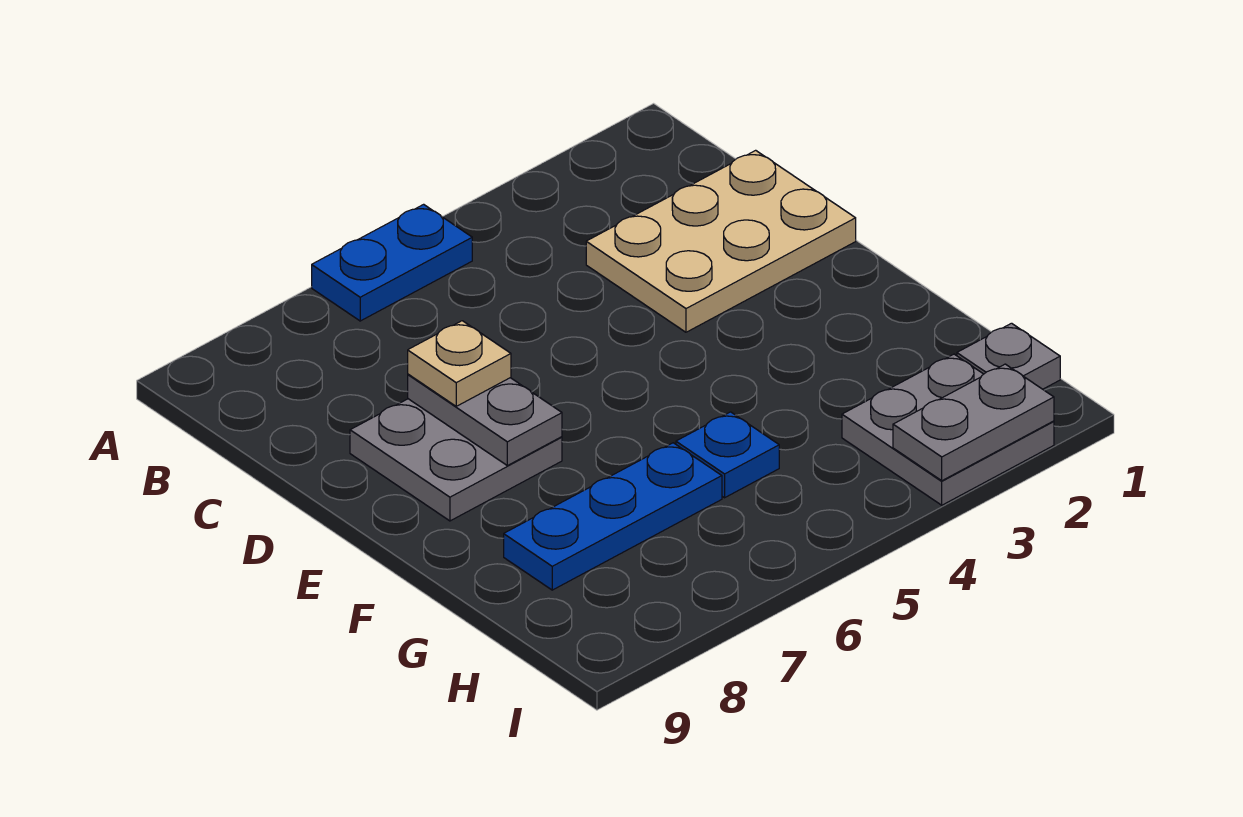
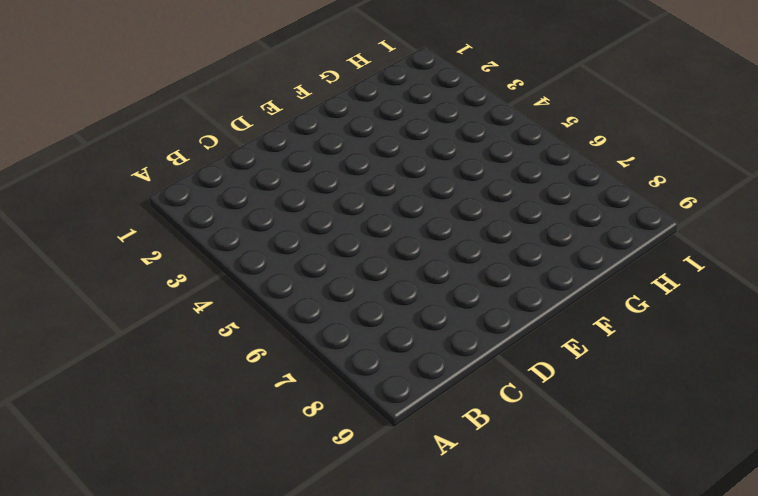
none -> blue plate A5:A6 level 1
none -> tan plate C1:D3 level 1

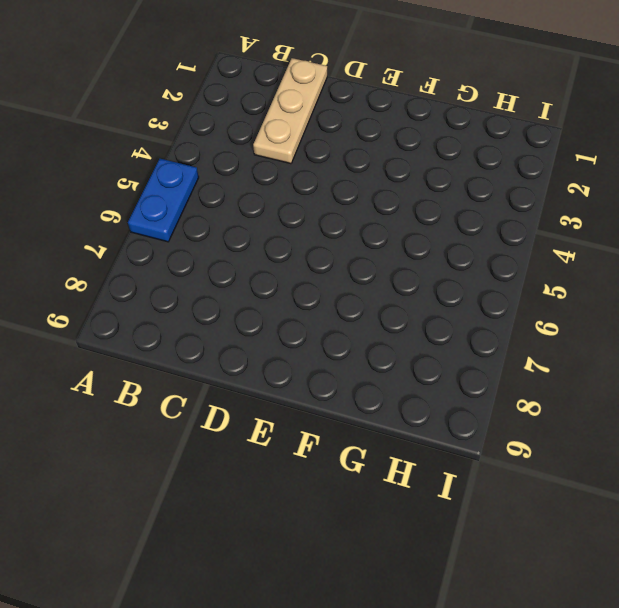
tan plate C1:C3 level 1 -> tan plate C1:D3 level 1
none -> grey plate D7:E8 level 1
none -> blue plate G5 level 1

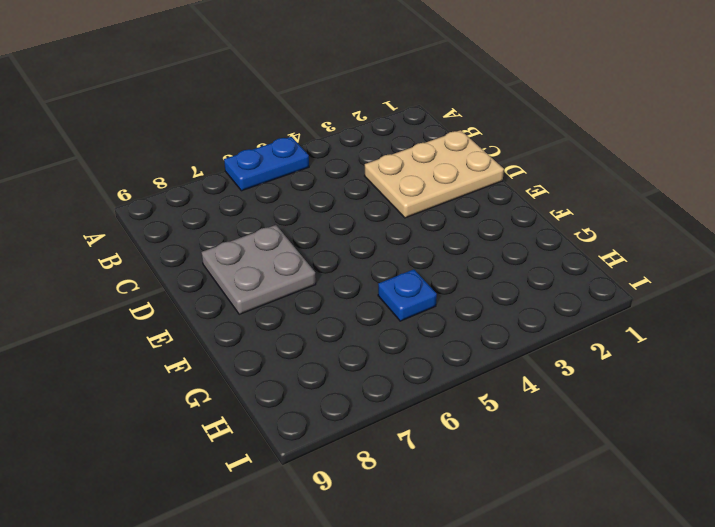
none -> blue plate G6:G8 level 1
none -> grey plate H1 level 1

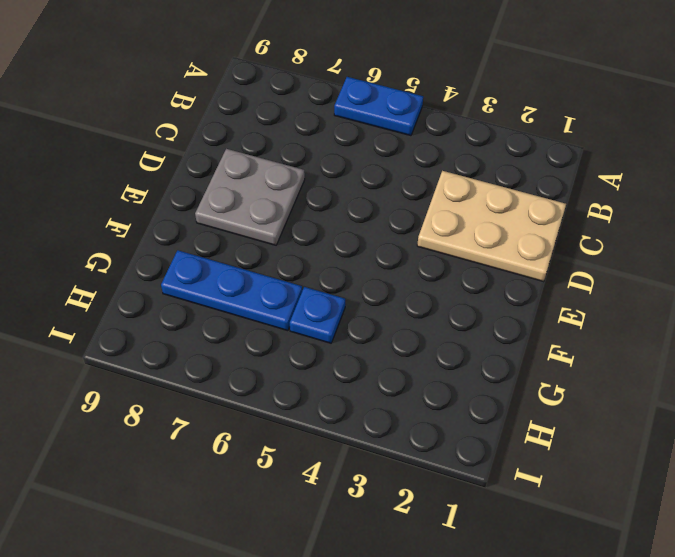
none -> grey plate H1 level 1
none -> grey plate H2:I3 level 1

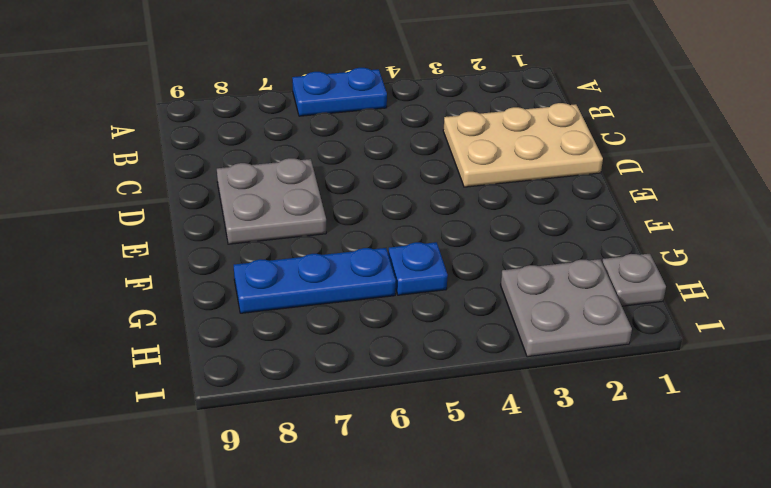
none -> grey plate D7:E7 level 2
none -> grey plate I2:I3 level 2

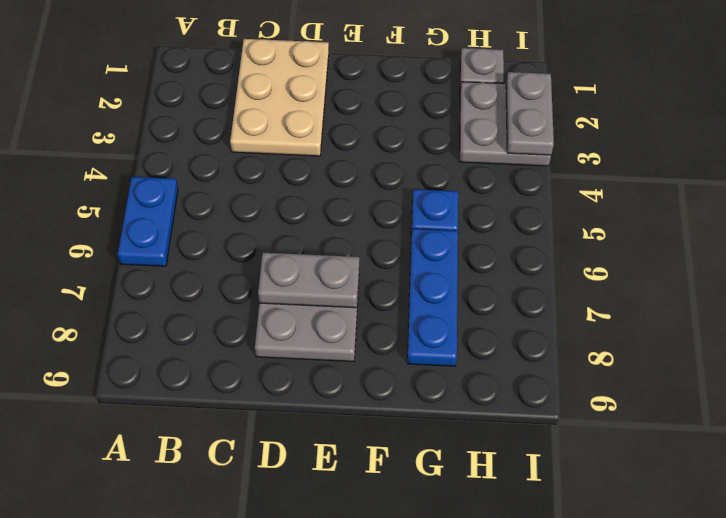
none -> tan plate D7 level 3

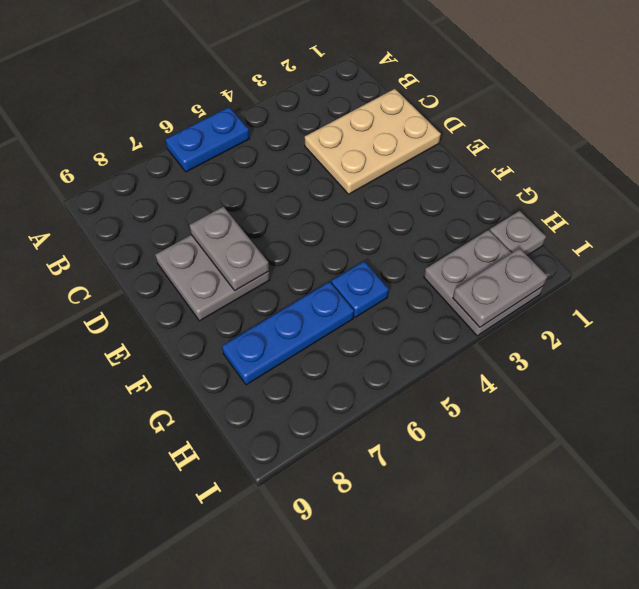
none -> tan plate D7 level 3

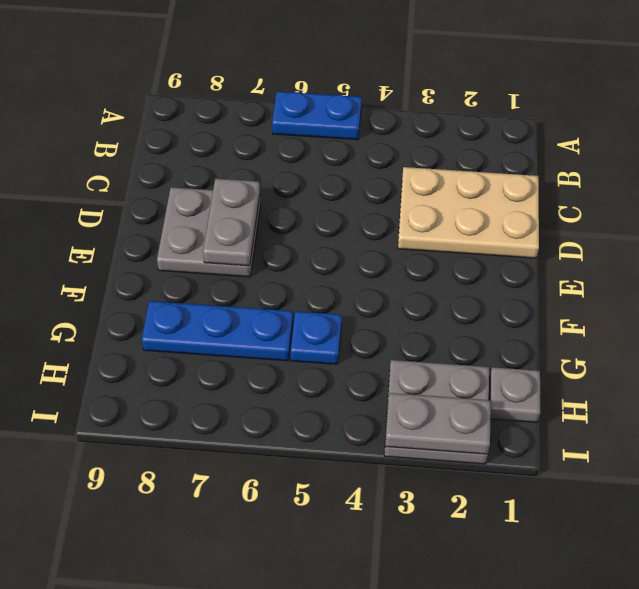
none -> tan plate D7 level 3

